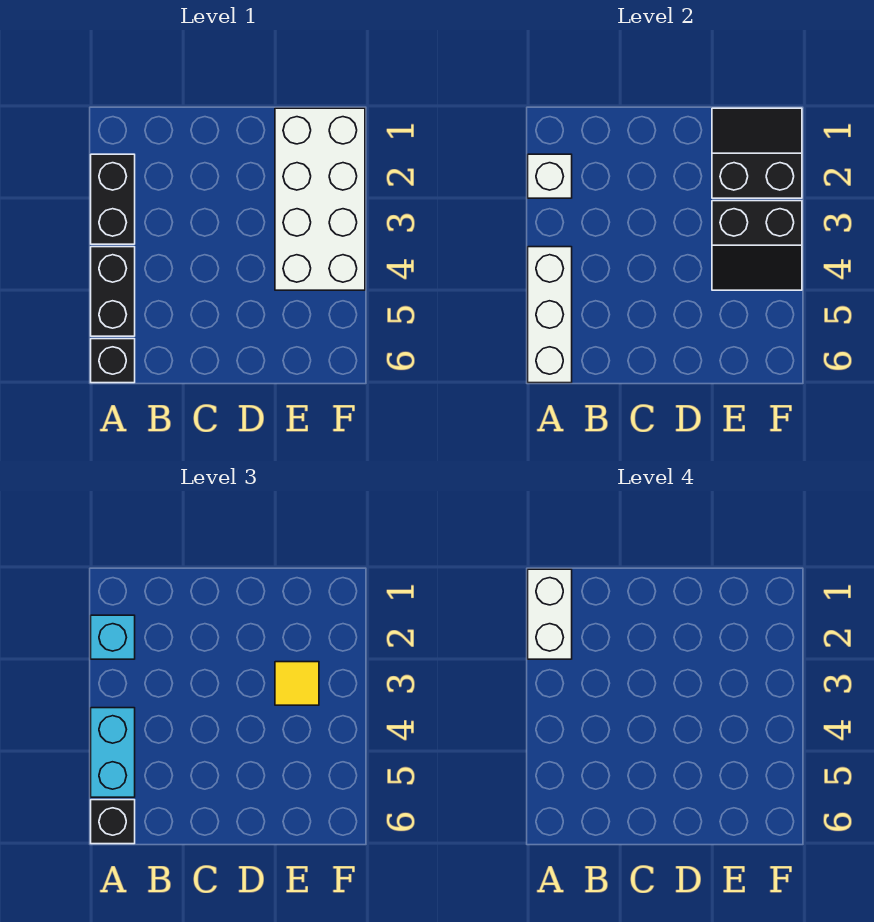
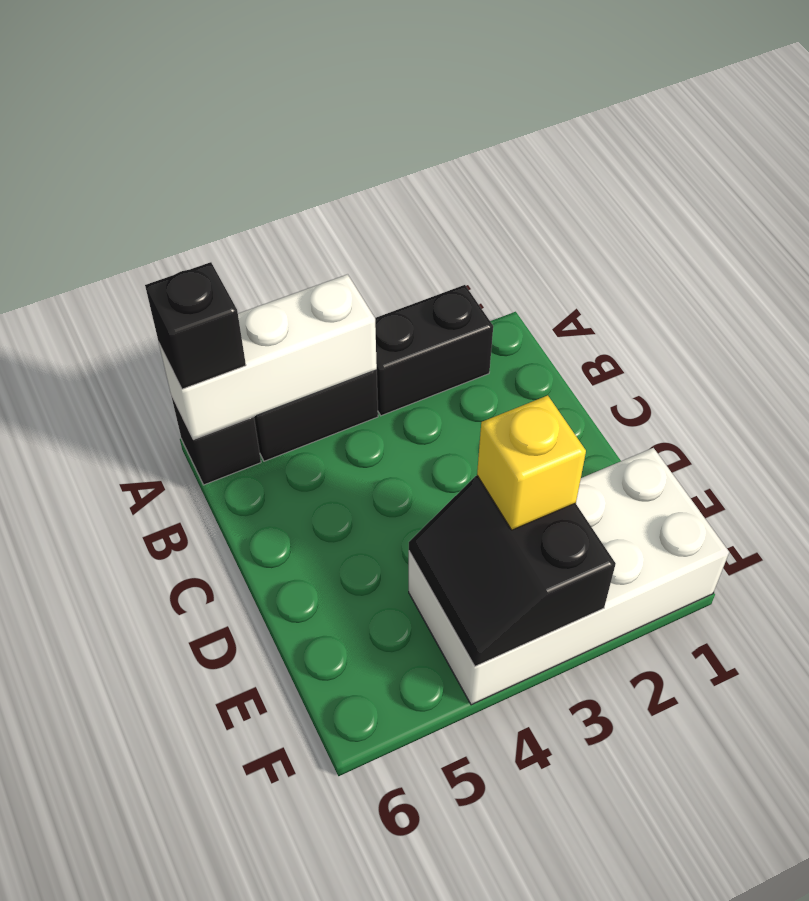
yellow brick E3 level 3 -> yellow tile E3 level 3
none -> white brick A2 level 2
none -> black slope E1:F2 level 2 top 2
none -> cyan brick A2 level 3

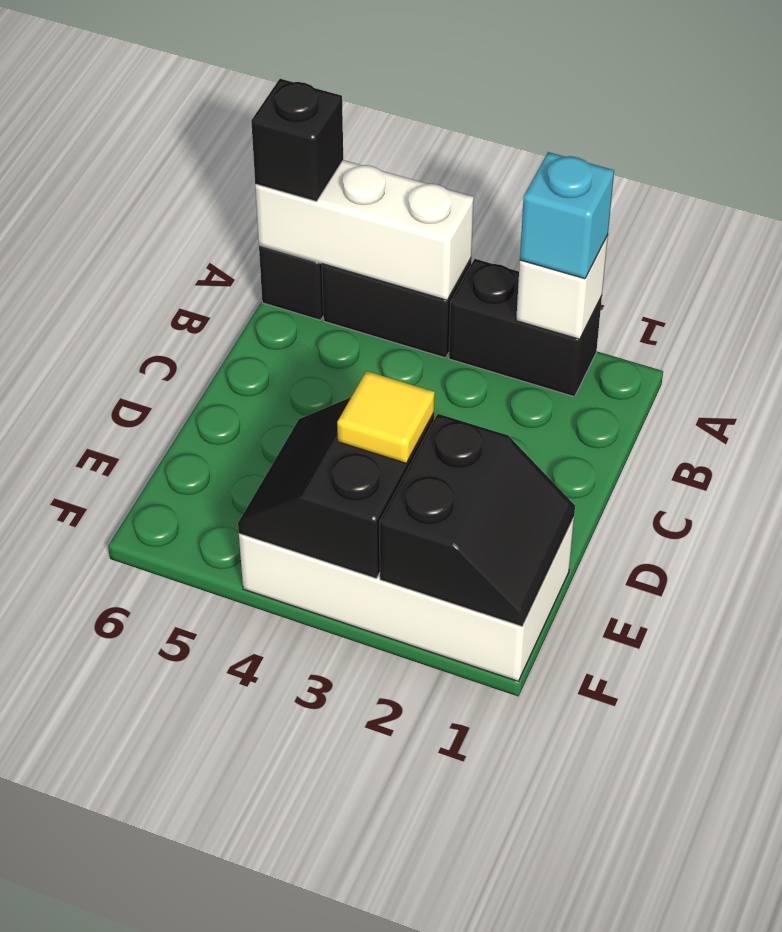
none -> cyan brick A4:A5 level 3
none -> white brick A1:A2 level 4

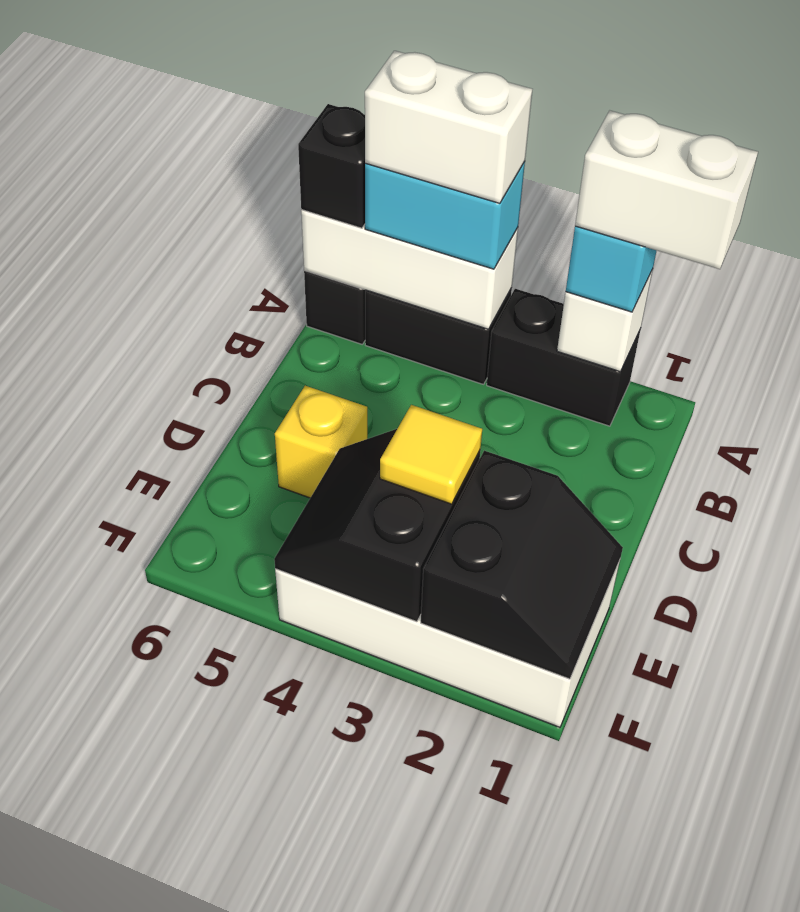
white brick A4:A5 level 4 -> none
yellow brick D5 level 1 -> none

